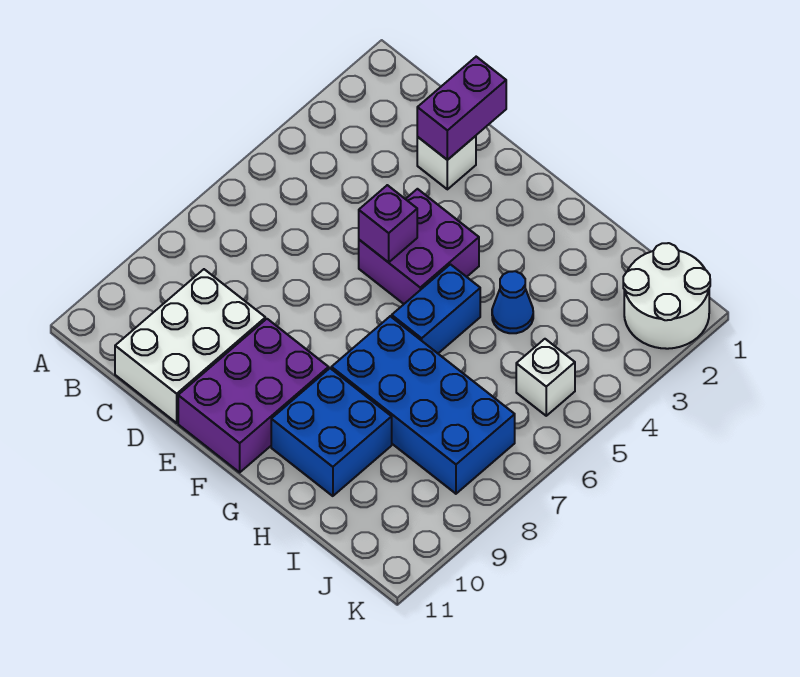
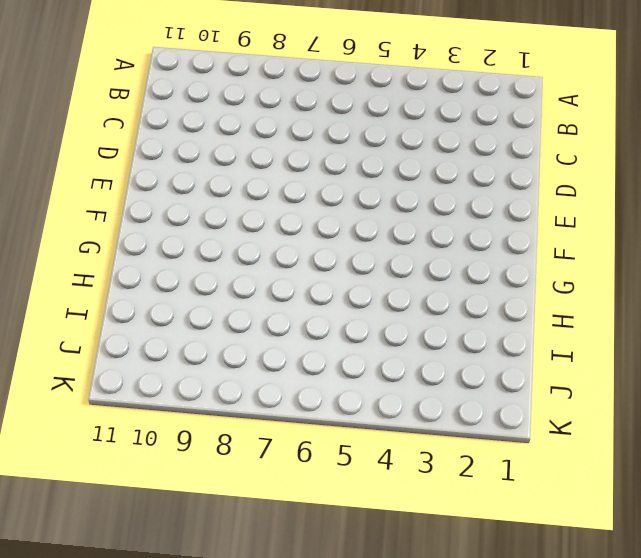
none -> white brick C9:D11 level 1
none -> white brick D2 level 1
none -> purple brick E4:F5 level 1

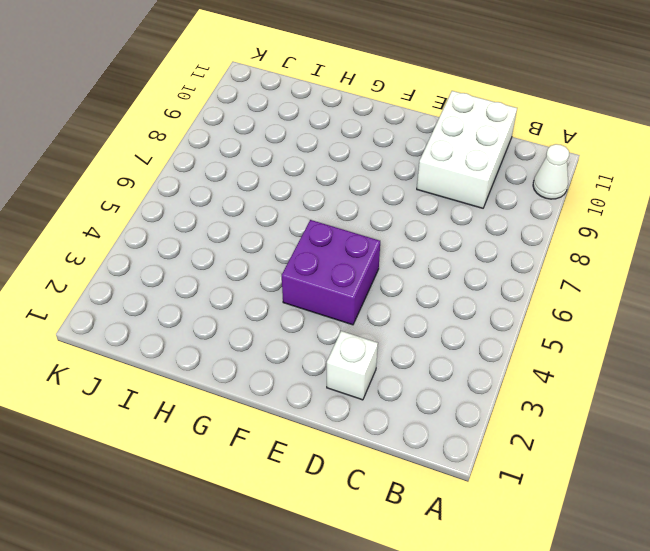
white cone A10 level 1 -> none
none -> purple brick E9:F11 level 1
none -> blue brick G5:G6 level 1
none -> blue brick G7:J8 level 1

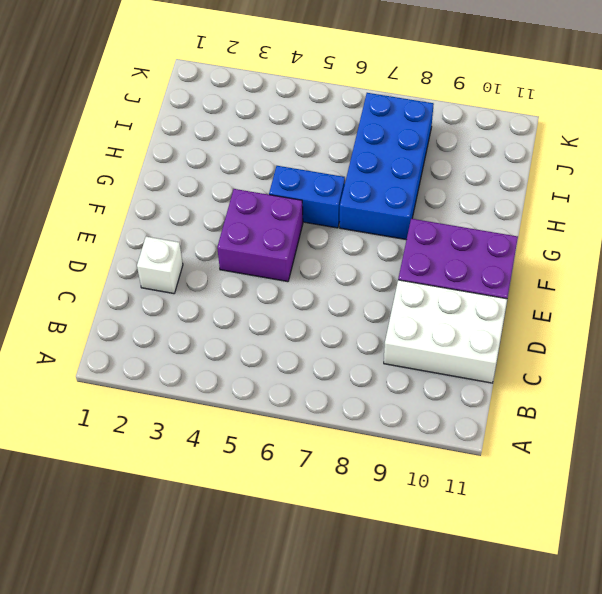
none -> blue brick G9:H10 level 1
none -> blue cone H4 level 1
none -> white round brick J1:K2 level 1

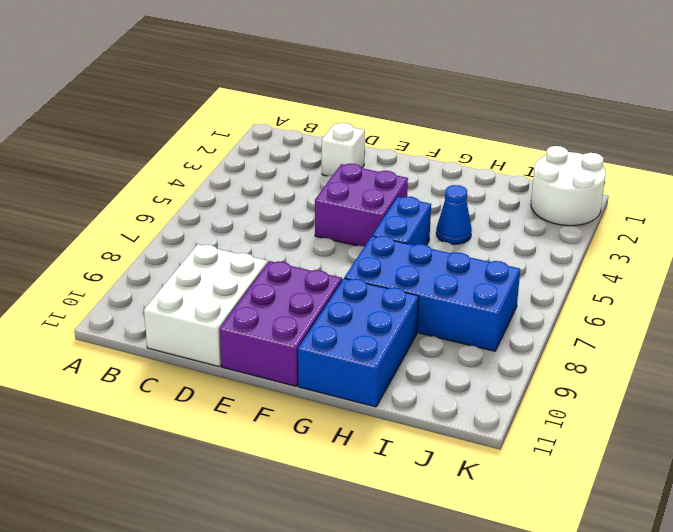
blue brick G9:H11 level 1 -> blue brick G9:H10 level 1
none -> white brick J5 level 1
none -> purple brick D1:D2 level 2
none -> purple brick E5 level 2

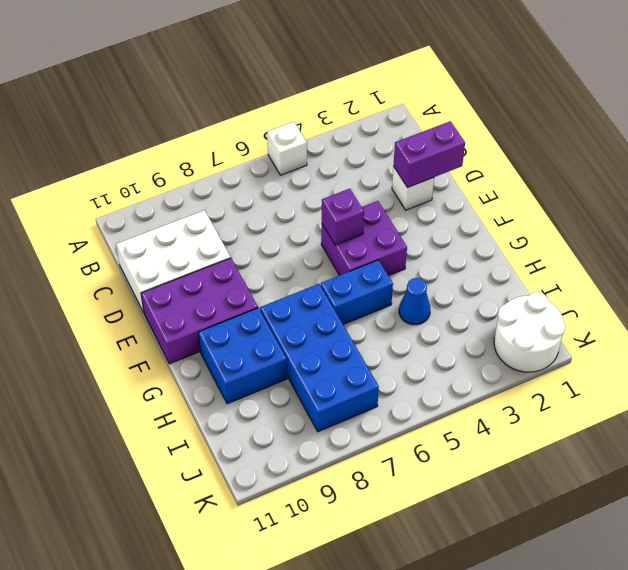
white brick A5 level 1 -> white brick J5 level 1

